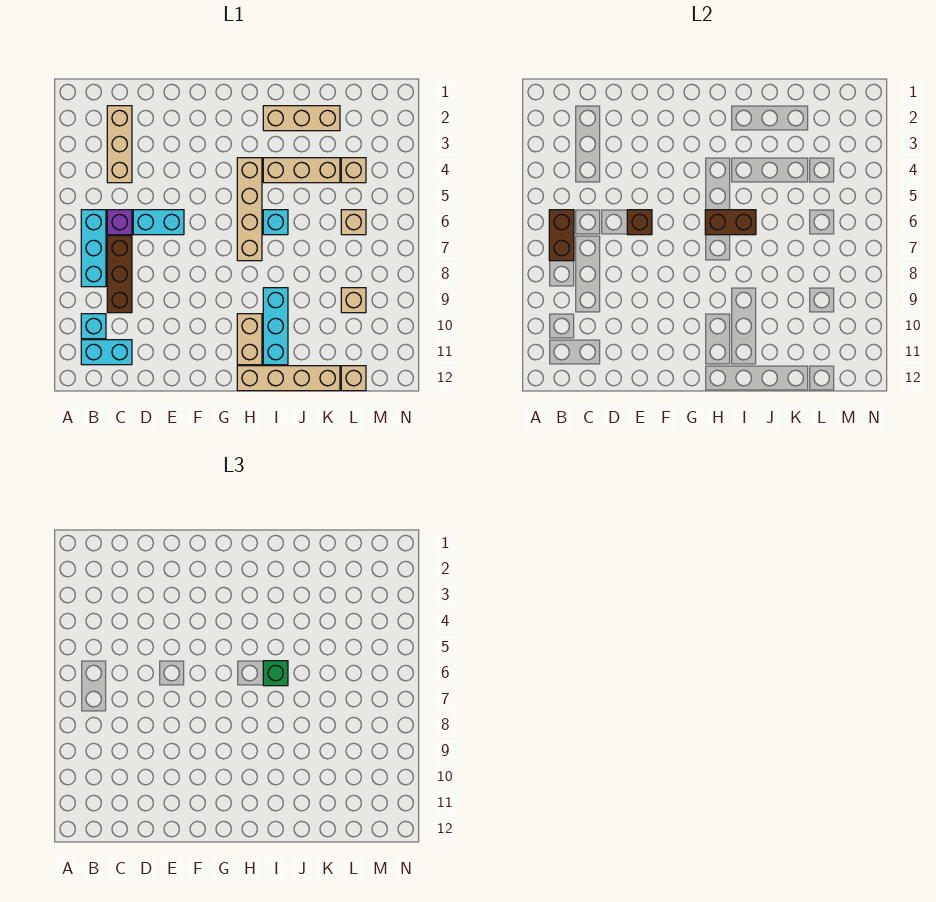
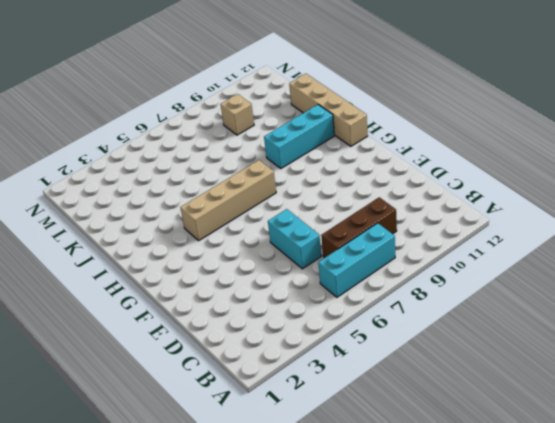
none -> cyan brick B10 level 1
none -> cyan brick B11:C11 level 1
none -> tan brick C2:C4 level 1

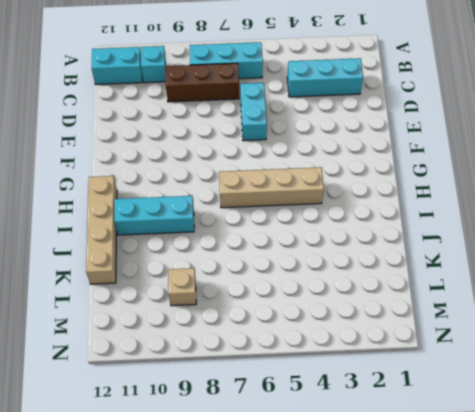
cyan brick B11:B12 level 1 -> cyan brick B11:C11 level 1
cyan brick C2:C4 level 1 -> tan brick C2:C4 level 1
none -> purple brick C6 level 1
none -> tan brick H10:H11 level 1
none -> tan brick I2:K2 level 1

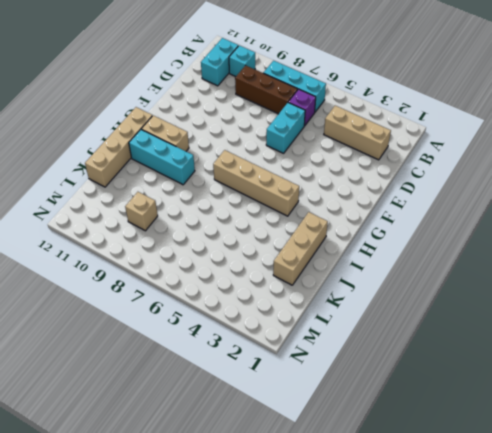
none -> tan brick I4:K4 level 1
none -> cyan brick I6 level 1
none -> tan brick L4 level 1

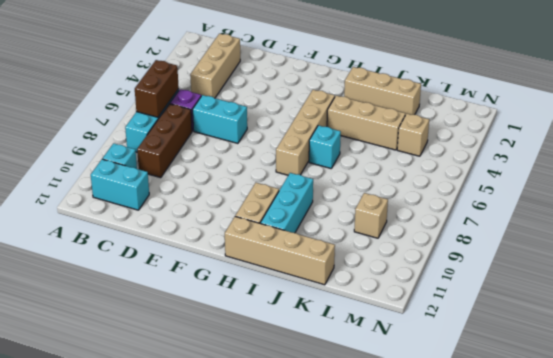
none -> tan brick L6 level 1
none -> tan brick L12 level 1
none -> brown brick E6 level 2

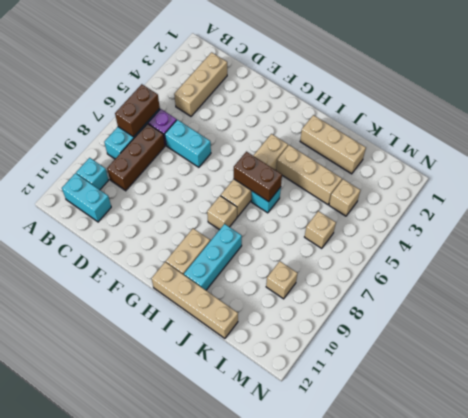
tan brick H8 level 1 -> tan brick L12 level 1
none -> brown brick E6 level 2
none -> green brick I6 level 3

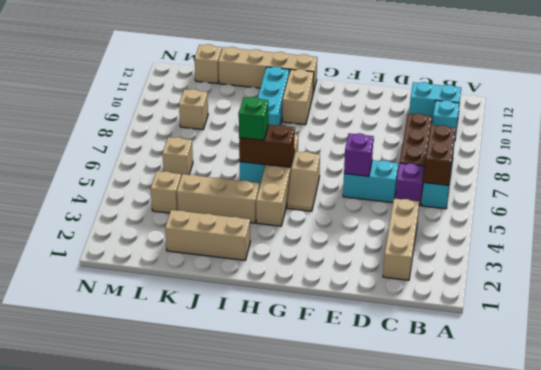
purple brick E6 level 2 -> brown brick E6 level 2
tan slope G5:G6 level 1 top 6 -> none

